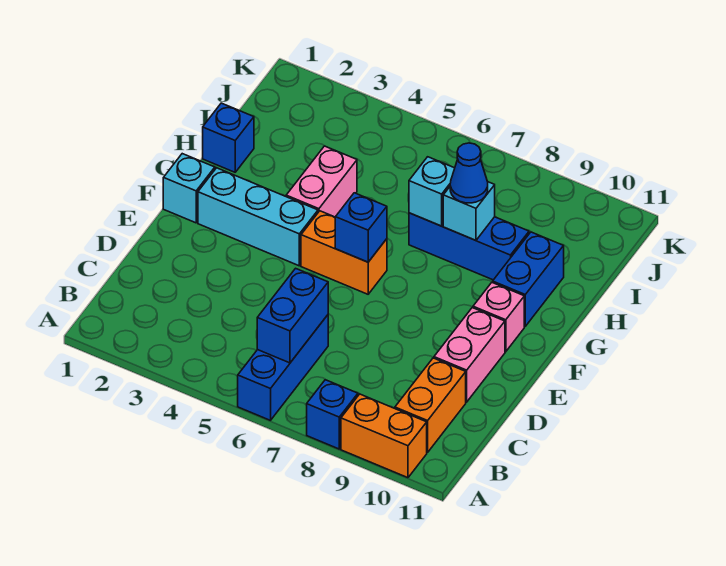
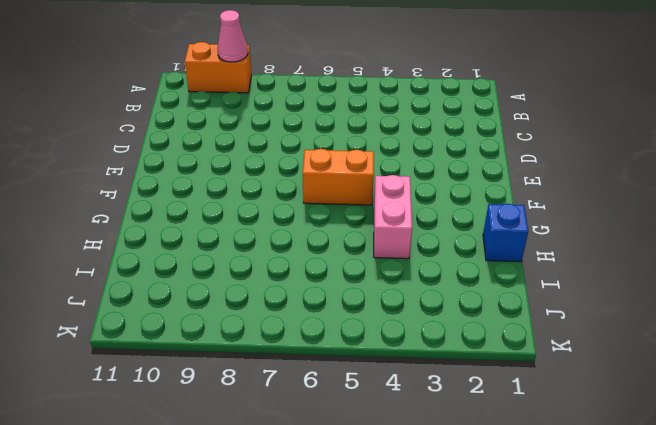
pink cone A9 level 2 -> none
none -> blue brick A6:C6 level 1
none -> blue brick A8 level 1
none -> orange brick B10:C10 level 1

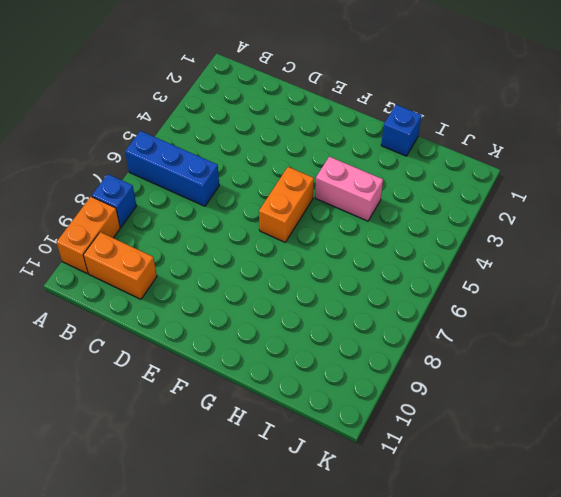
none -> pink brick D10:E10 level 1
none -> cyan brick F1 level 1
none -> cyan brick F2:F4 level 1

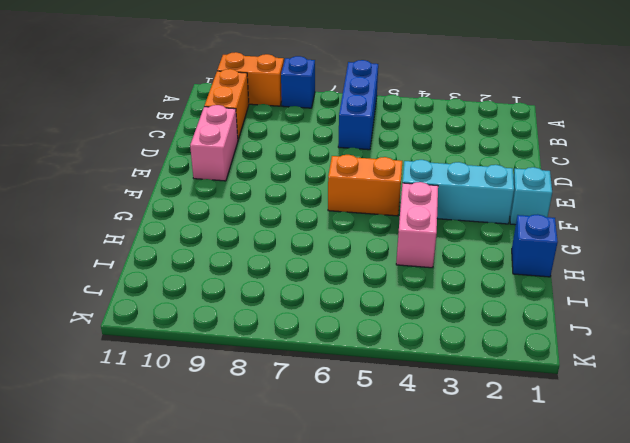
none -> pink brick F10 level 1
none -> blue brick G10:H10 level 1
none -> blue brick H7:H9 level 1

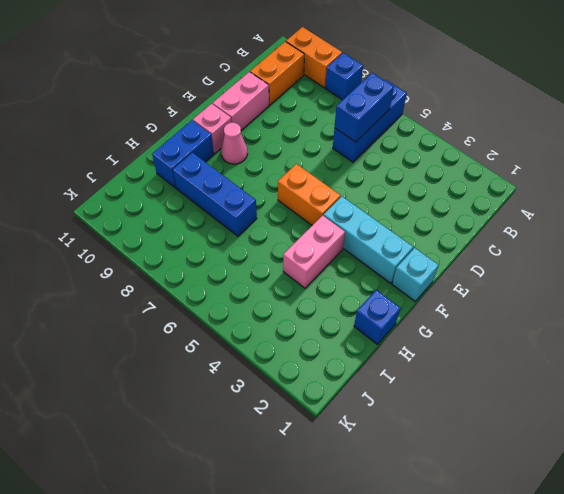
pink cone F9 level 1 -> none
none -> blue brick F6 level 2
none -> cyan brick H7 level 2
none -> cyan brick H8 level 2

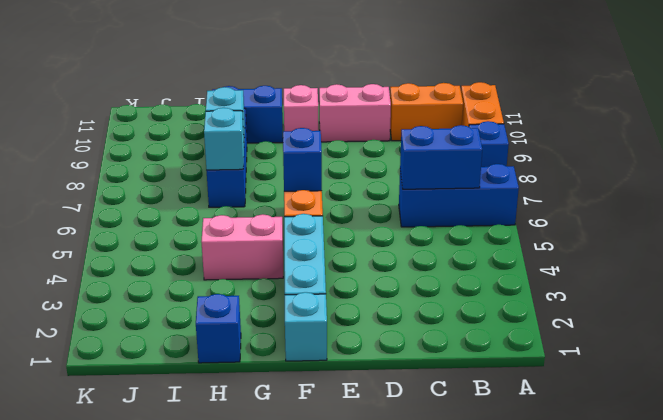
none -> blue cone H8 level 3

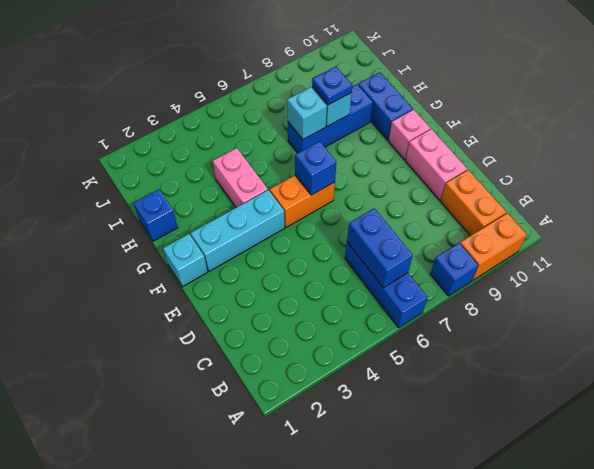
blue plate H8 level 3 -> blue cone H8 level 3

